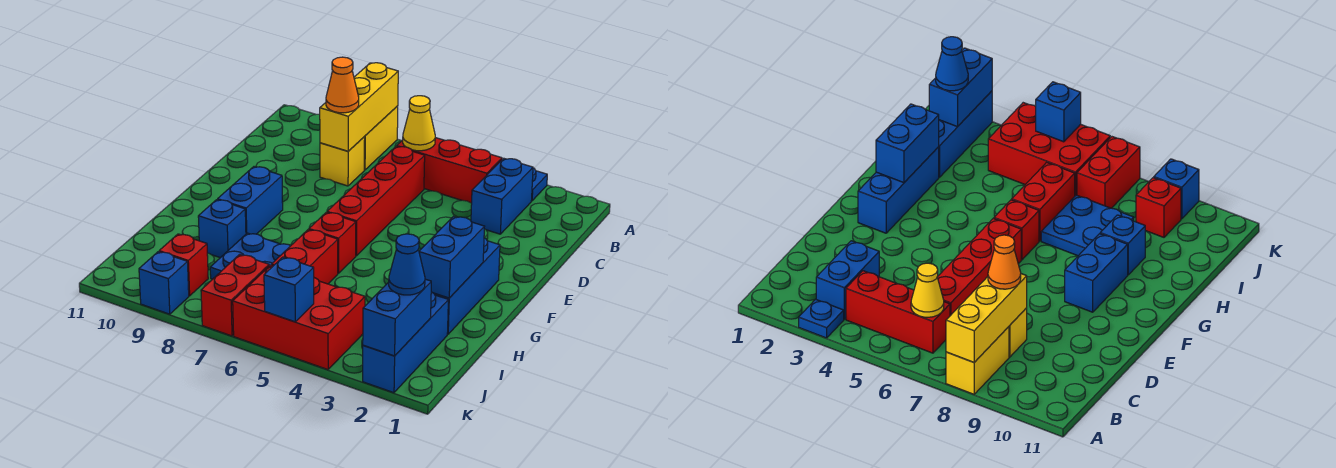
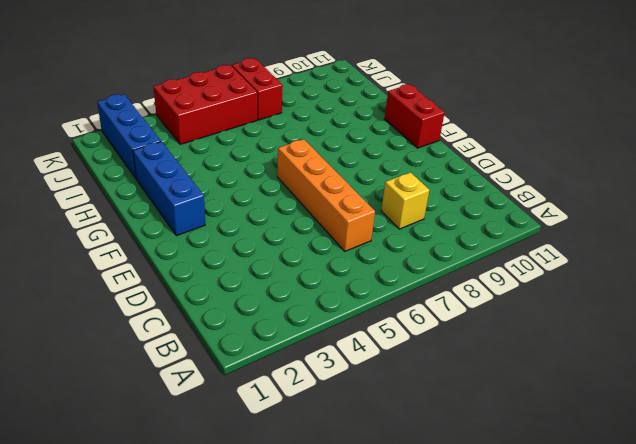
orange brick C6:F6 level 1 -> red brick C6:F6 level 1
red brick F11:G11 level 1 -> red brick H6:I6 level 1
none -> blue plate A3 level 1
none -> yellow brick A8:B8 level 1
none -> blue brick B3:C3 level 1

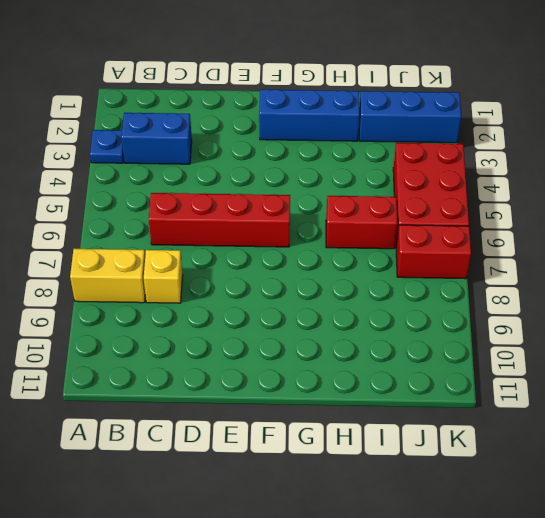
none -> red brick B4:B6 level 1
none -> blue brick F9:G9 level 1
none -> red brick G6 level 1

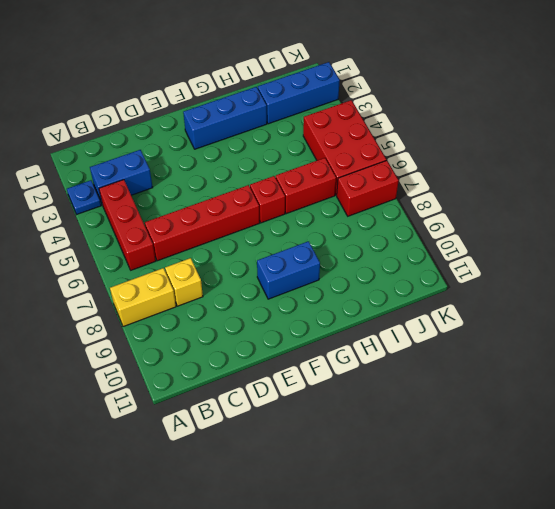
none -> blue plate H7:I8 level 1
none -> blue brick H9 level 1
none -> red brick J9 level 1

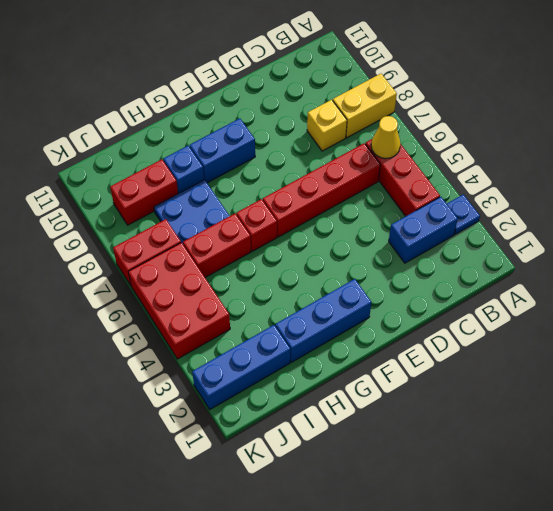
red brick I9:J9 level 1 -> red brick J9 level 1
none -> blue brick K9 level 1
none -> yellow brick A8:C8 level 2
none -> blue brick G2:H2 level 2

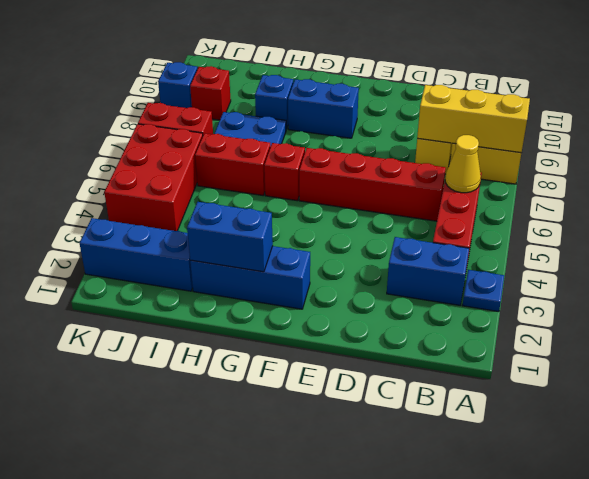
none -> blue brick J2:K2 level 2
none -> blue brick K5 level 2
none -> orange cone C8 level 3

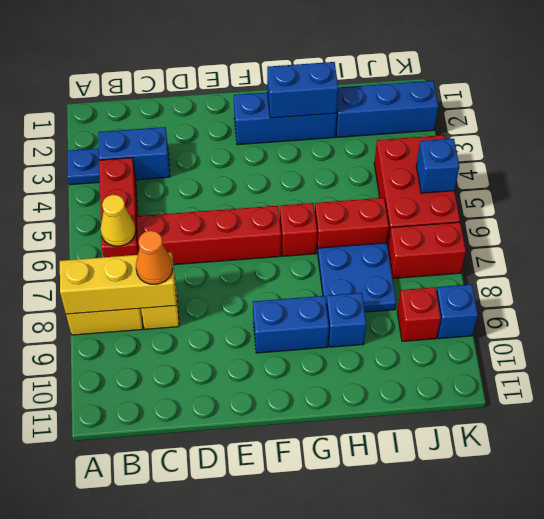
none -> blue brick J2:K2 level 2
none -> blue cone J2 level 3

